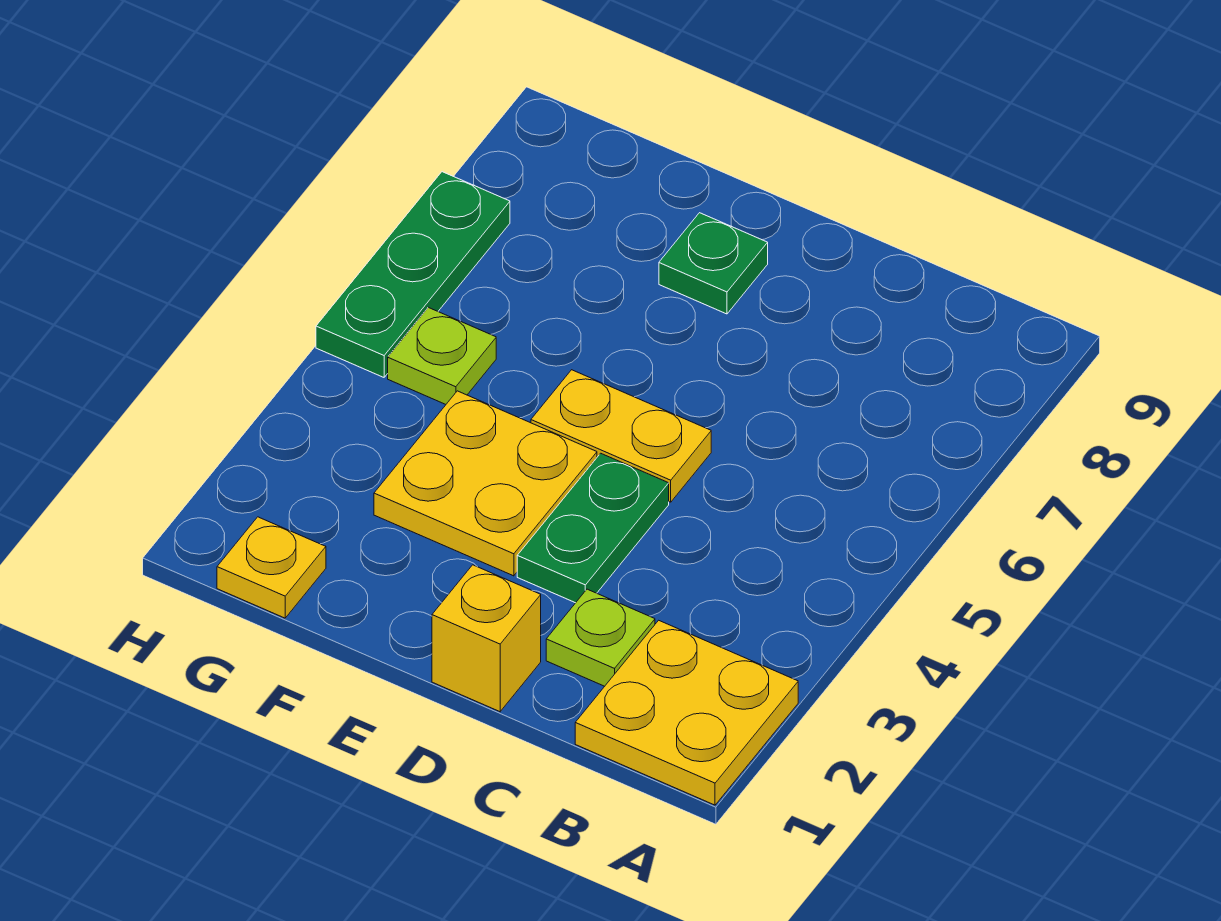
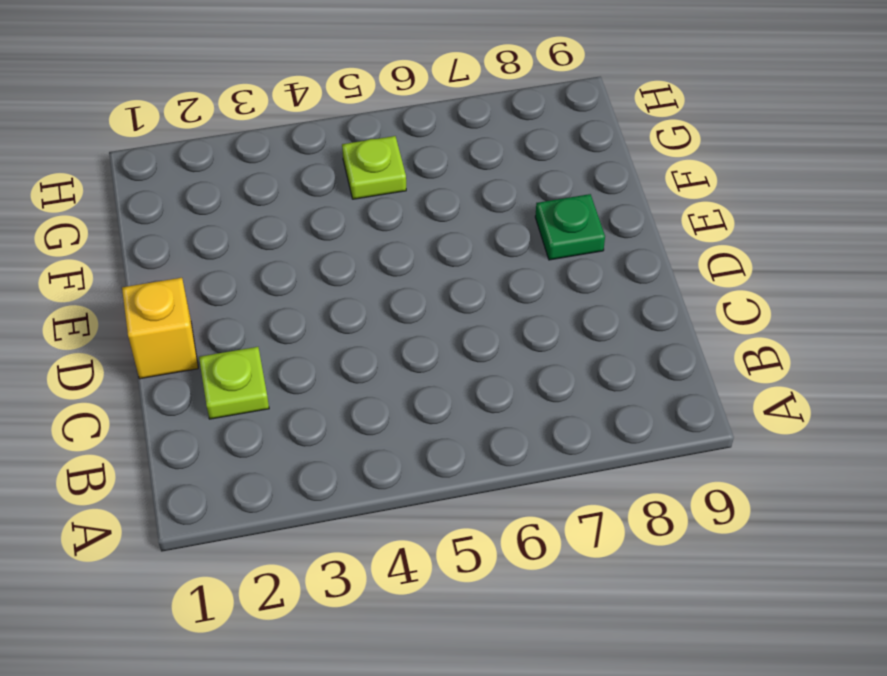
none -> yellow plate A1:B2 level 1
none -> green plate D3:D4 level 1

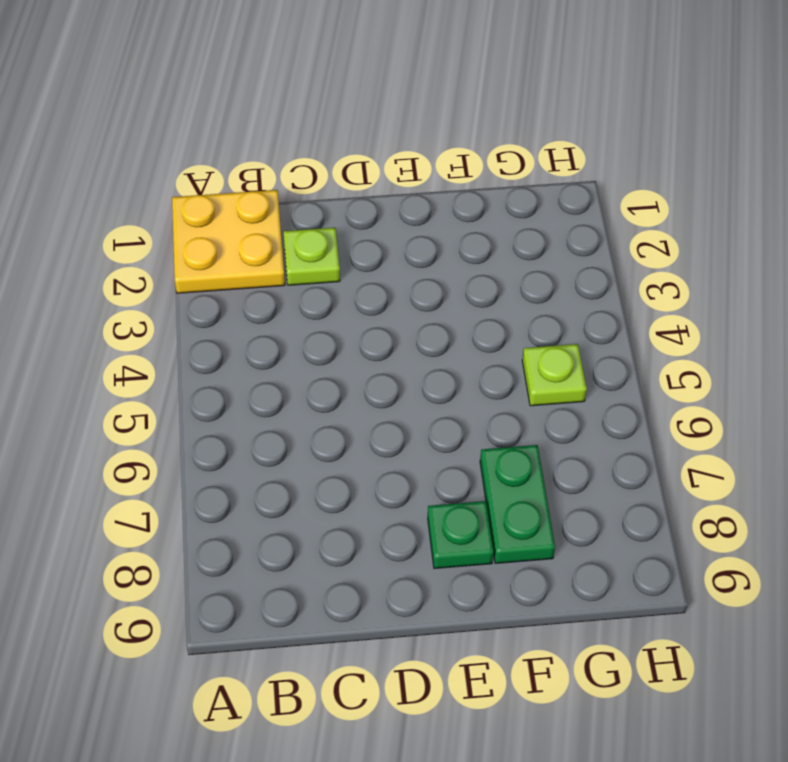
green plate F7:F8 level 1 -> green plate D3:D4 level 1
none -> yellow brick D1 level 1
none -> yellow plate D5:E5 level 1

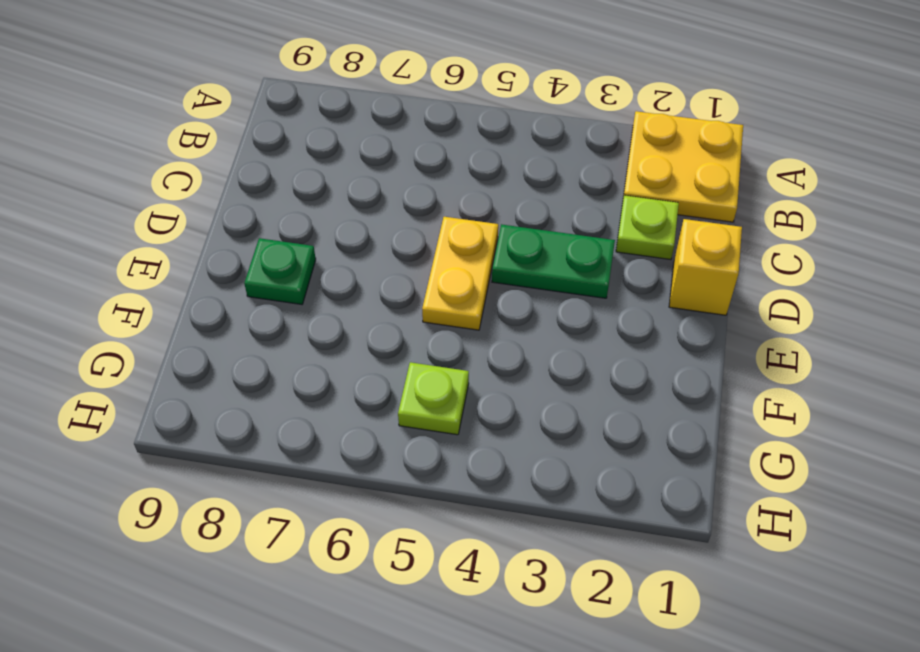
none -> yellow plate E3:F4 level 1
none -> yellow plate G1 level 1

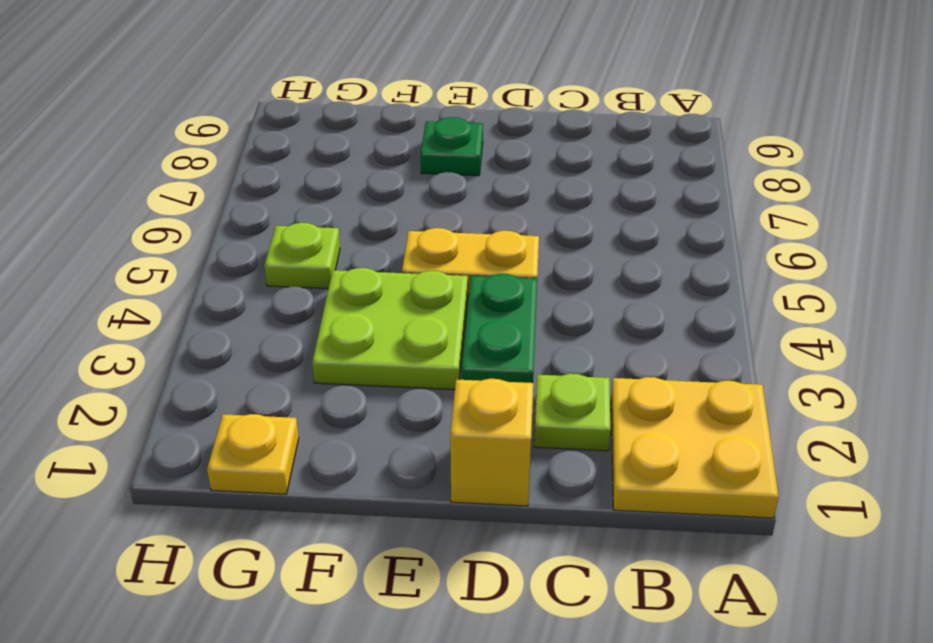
lime plate E3:F4 level 1 -> yellow plate E3:F4 level 1
none -> green plate H5:H7 level 1

